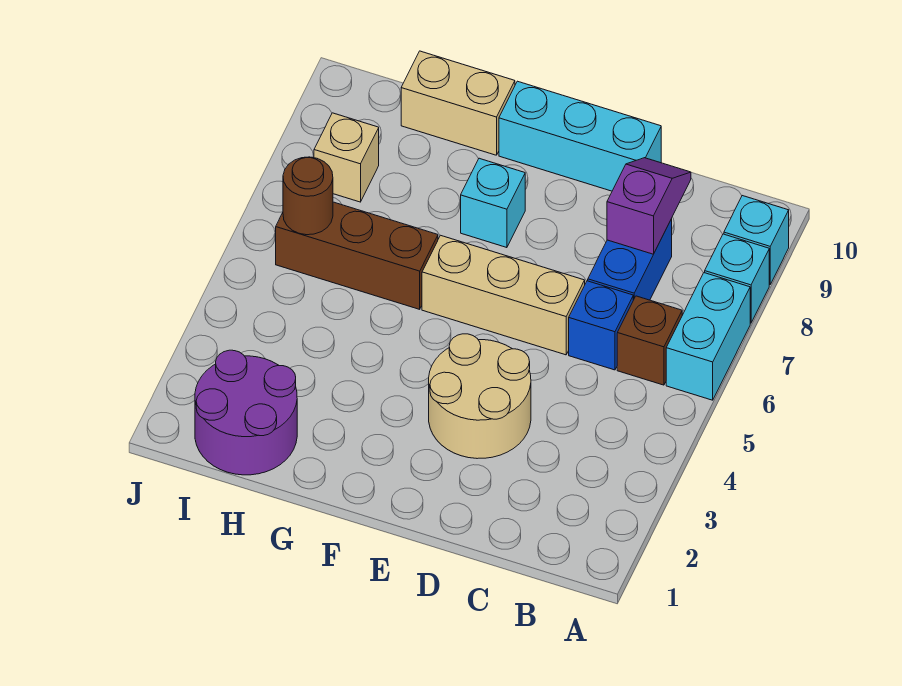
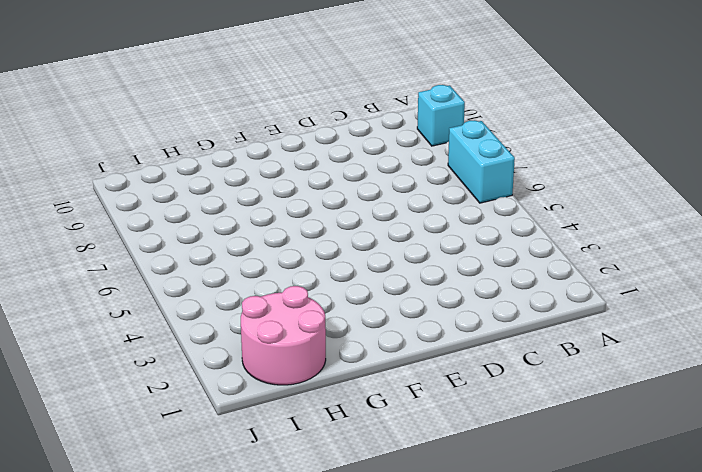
pink round brick H1:I2 level 1 -> purple round brick H1:I2 level 1
none -> cyan brick A8 level 1
none -> brown brick B6 level 1
none -> blue brick C6 level 1

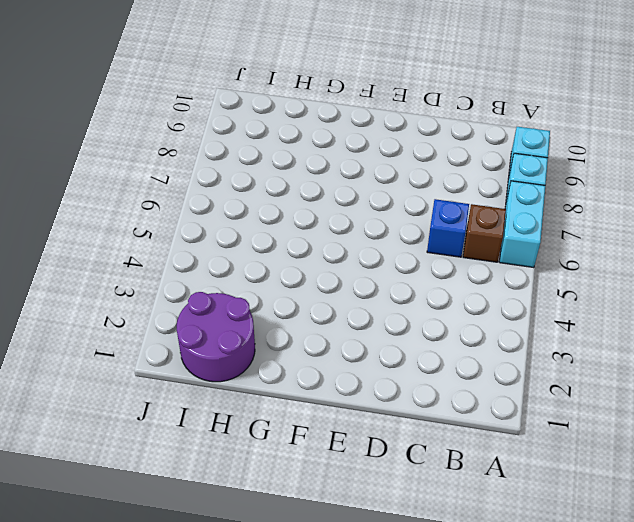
none -> blue brick C7:C8 level 1
none -> tan round brick D3:E4 level 1
none -> tan brick D6:F6 level 1

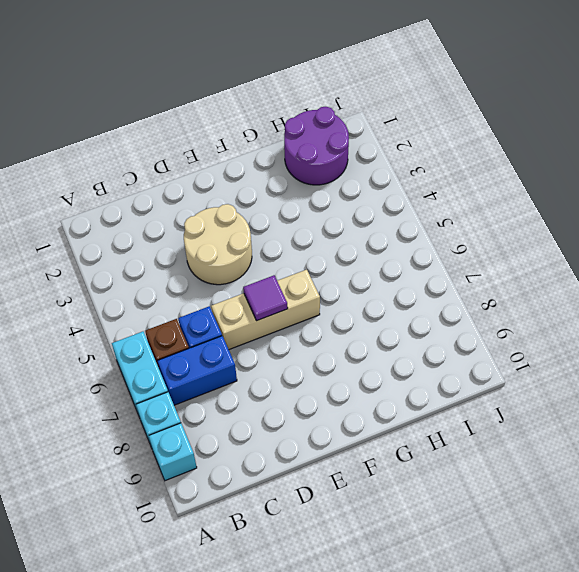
blue brick B7:C7 level 1 -> blue brick C7:C8 level 1
purple tile E6 level 2 -> none
none -> cyan brick D10:F10 level 1
none -> cyan brick F8 level 1
none -> brown brick G6:I6 level 1

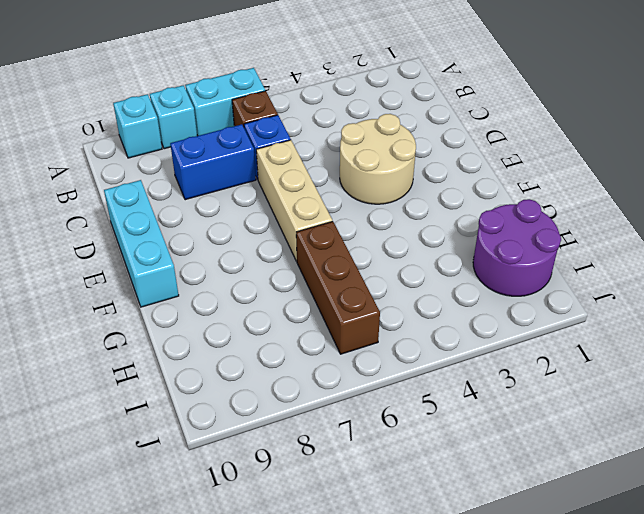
none -> cyan brick F8 level 1
none -> tan brick G10:H10 level 1
none -> tan brick I8 level 1

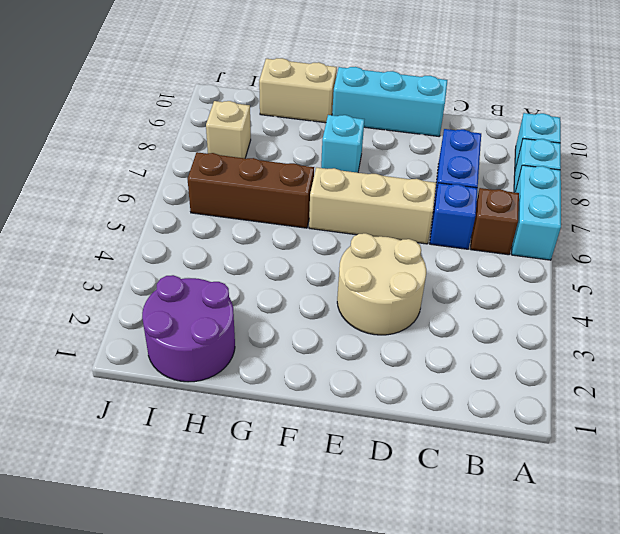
none -> purple slope C8:C9 level 2 top 8
none -> brown round brick I6 level 2

